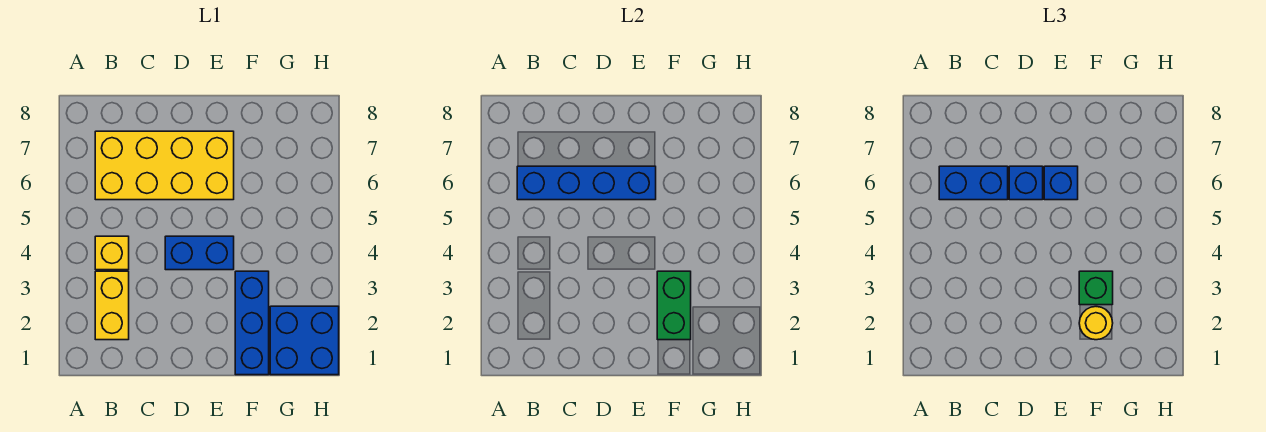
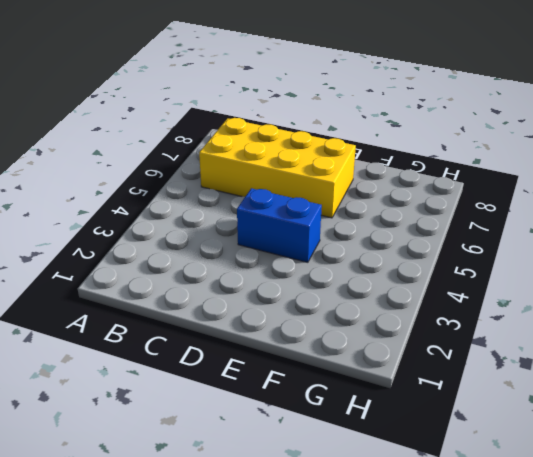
none -> yellow brick B2:B3 level 1
none -> yellow brick B4 level 1
none -> blue brick F1:F3 level 1

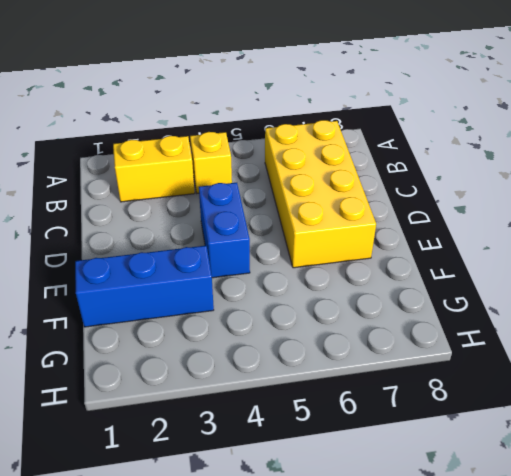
none -> blue brick G1:H2 level 1
none -> blue brick B6:E6 level 2
none -> green brick F2:F3 level 2

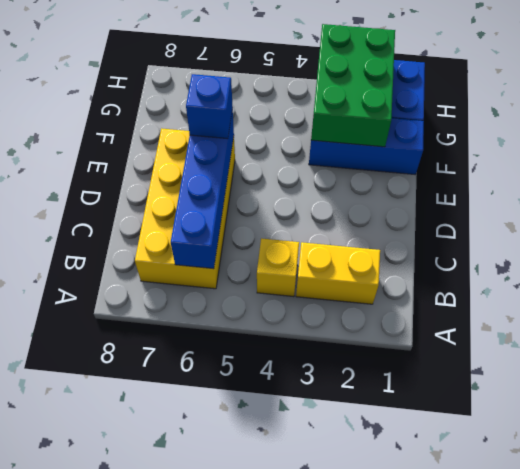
green brick F2:H3 level 2 -> green brick F2:F3 level 2
none -> blue brick D4:E4 level 1
none -> blue brick B6:C6 level 3
none -> blue brick D6 level 3

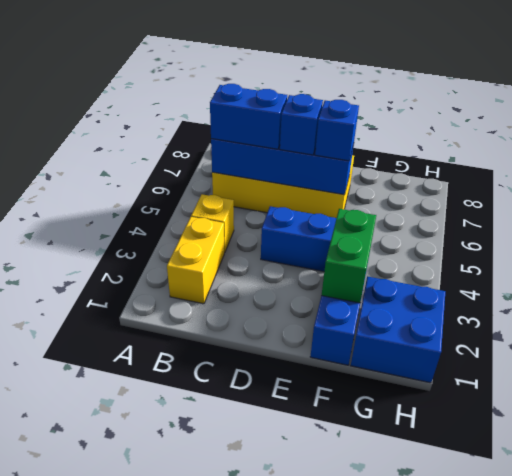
none -> yellow round brick F2 level 3
none -> green brick F3 level 3

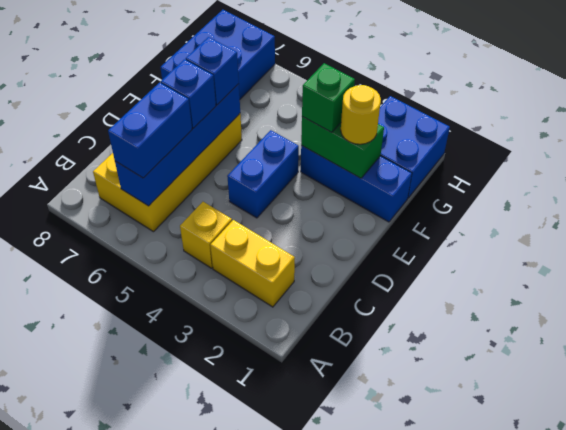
blue brick F7:H8 level 1 -> none

